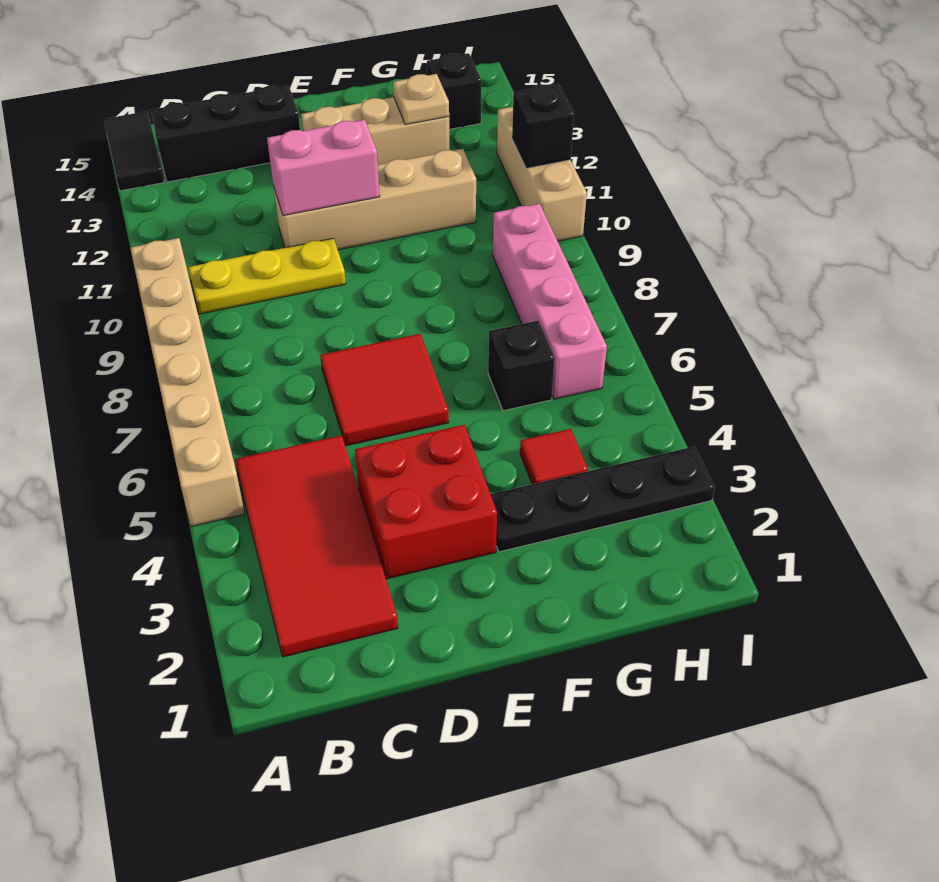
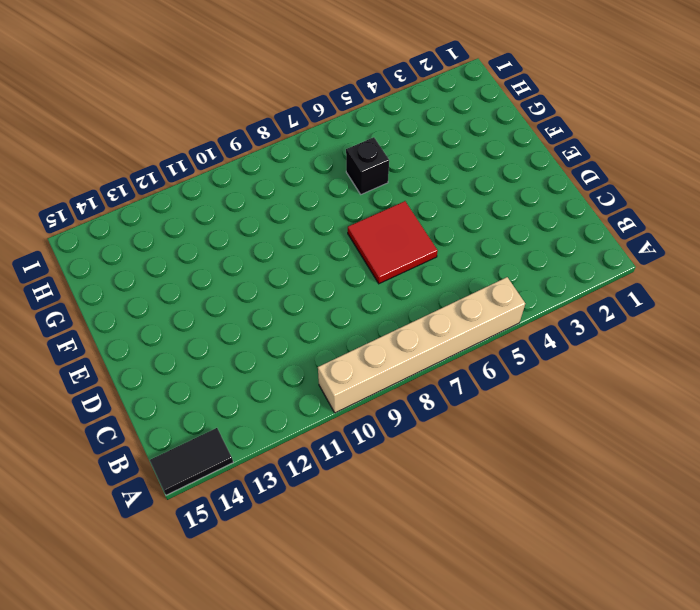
none -> red tile B2:C5 level 1
none -> yellow plate B10:D10 level 1
none -> black brick B14:D14 level 1

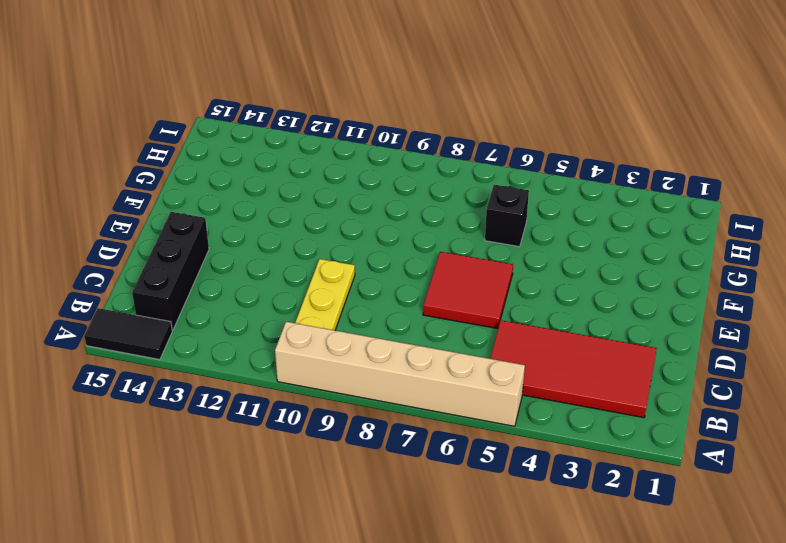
none -> red brick D3:E4 level 1
none -> tan brick D11:G11 level 1
none -> tan brick E13:G13 level 1

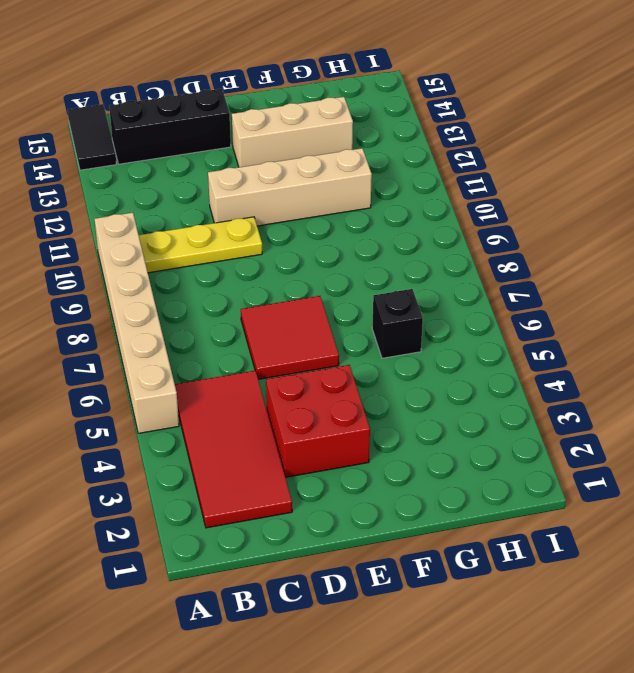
none -> black plate F3:I3 level 1
none -> red tile G4 level 1
none -> pink brick H6:H9 level 1

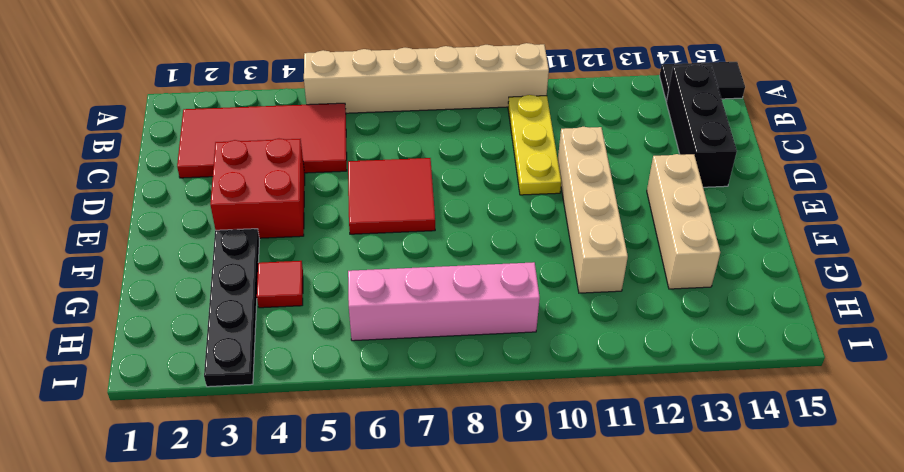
none -> black brick G6 level 1
none -> black brick H14 level 1
none -> tan brick I10:I12 level 1

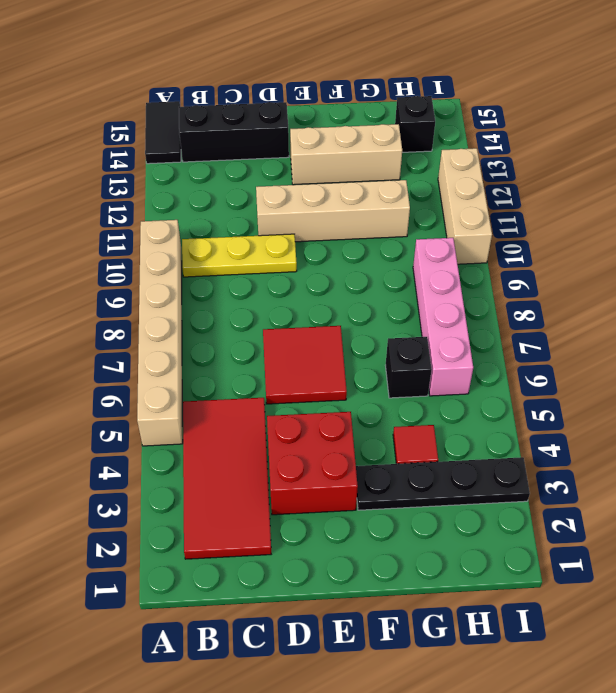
none -> pink brick D11:E11 level 2
none -> tan plate G13 level 2
none -> black brick I11 level 2

